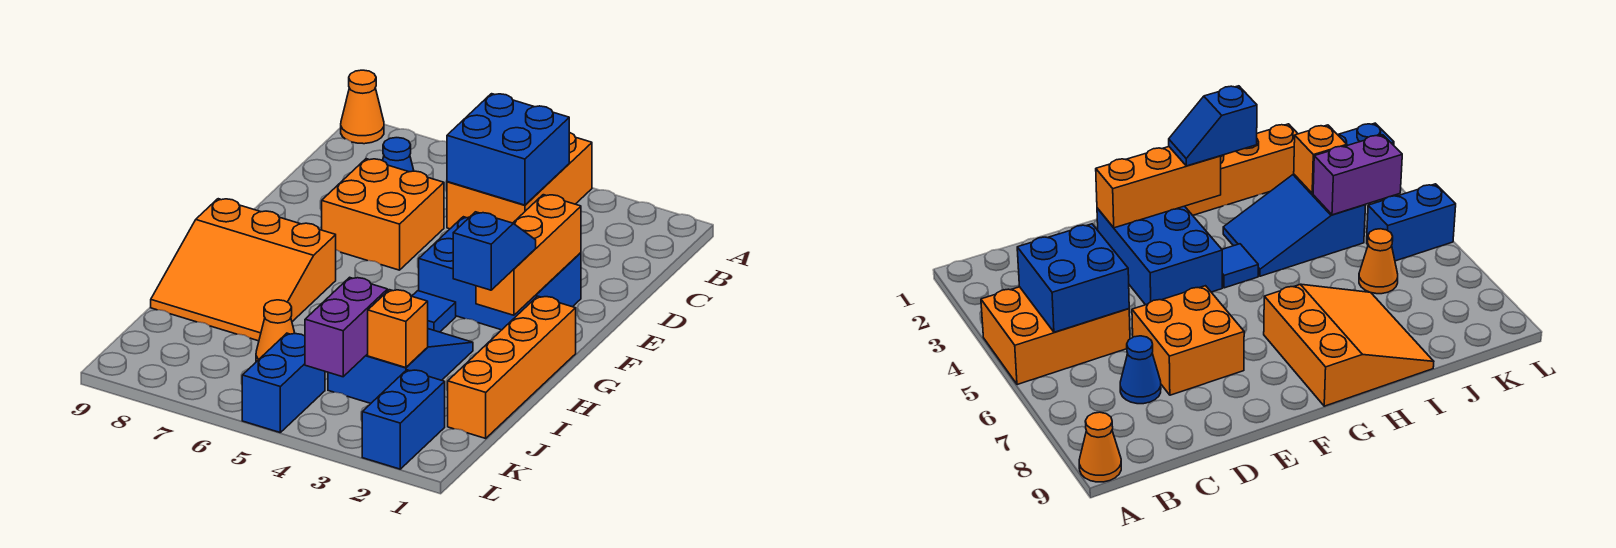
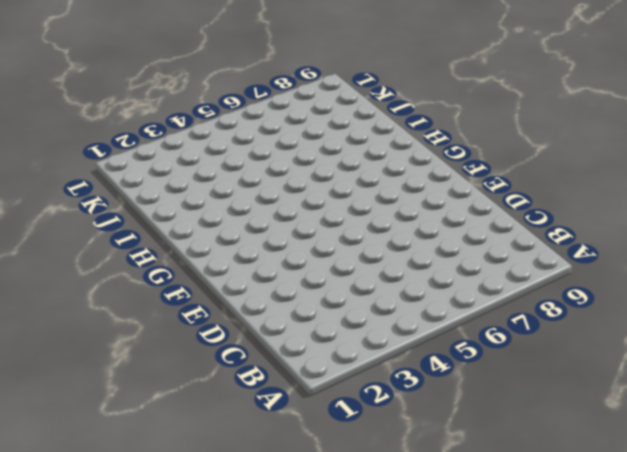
none -> orange brick A4:C5 level 1
none -> orange cone A9 level 1
none -> blue cone C7 level 1

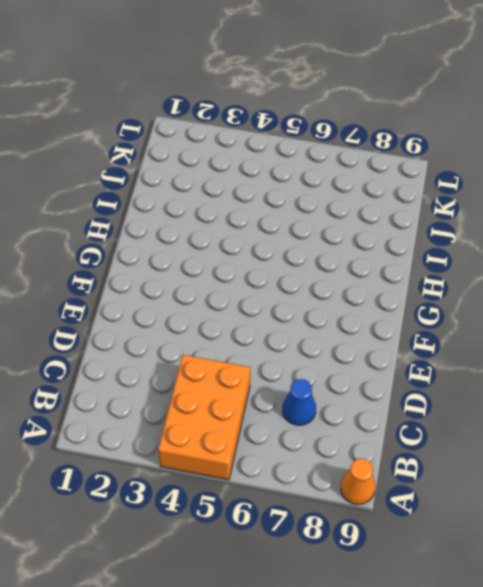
none -> orange brick D6:E7 level 1
none -> blue brick E2:F4 level 1
none -> orange brick G1:J1 level 1

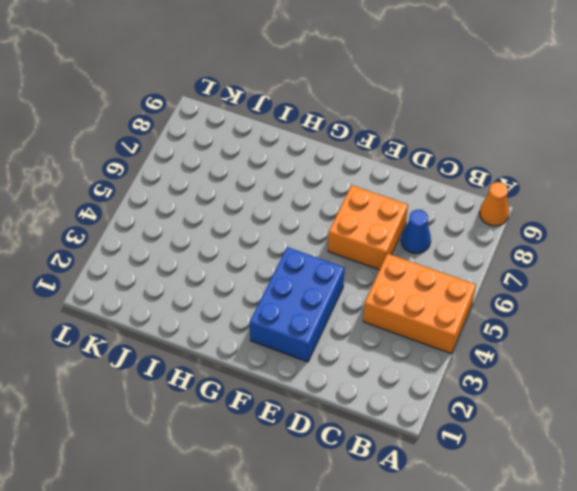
none -> orange brick G1:J1 level 1
none -> blue tile G4 level 1
none -> orange slope G7:I9 level 1 top G

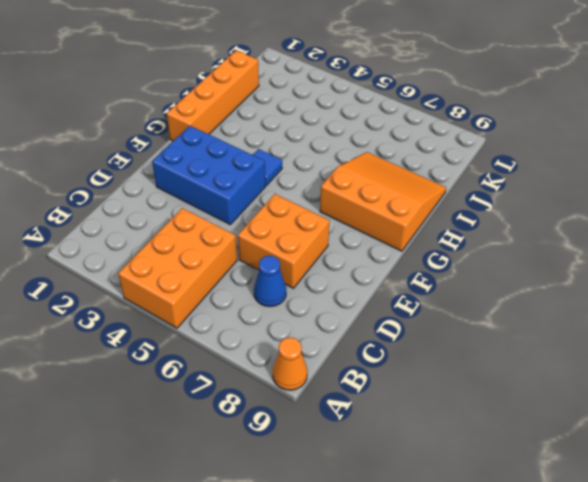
none -> blue slope H3:J4 level 1 top J
none -> orange cone J6 level 1
none -> blue brick K2:L2 level 1

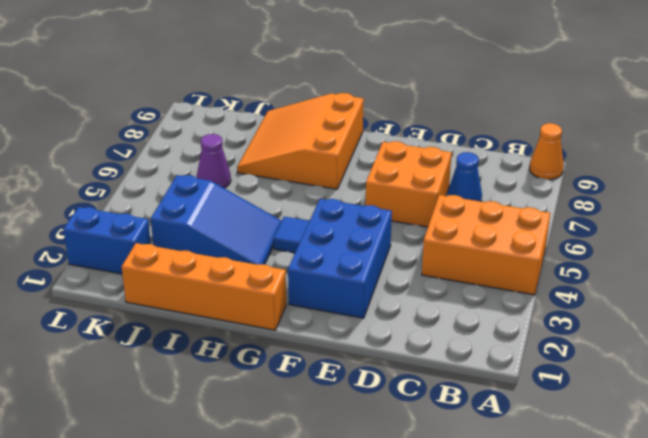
purple cone J6 level 1 -> orange cone J6 level 1
none -> blue brick K5:L5 level 1
none -> blue brick B4:C5 level 2
none -> orange brick E2:G2 level 2

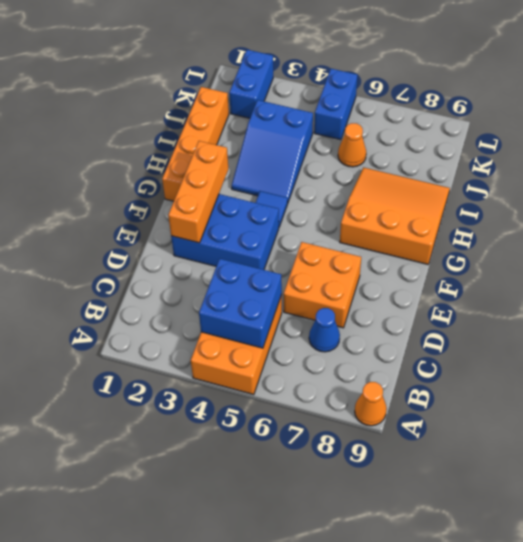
none -> orange brick J3 level 2
none -> purple brick J4:K4 level 2
none -> blue slope G2:H2 level 3 top H

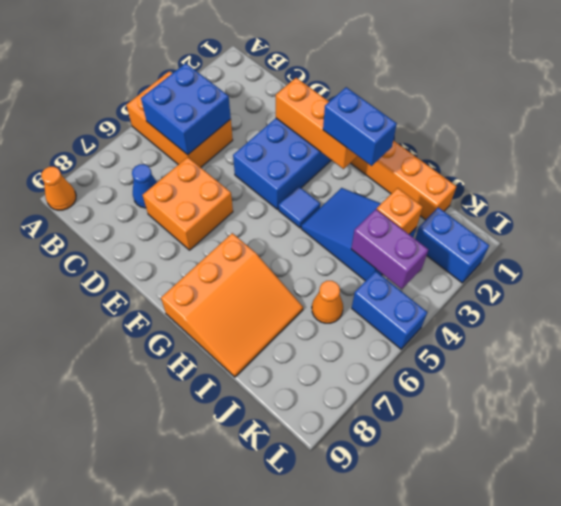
blue brick G2:H2 level 3 -> blue slope G2:H2 level 3 top H

